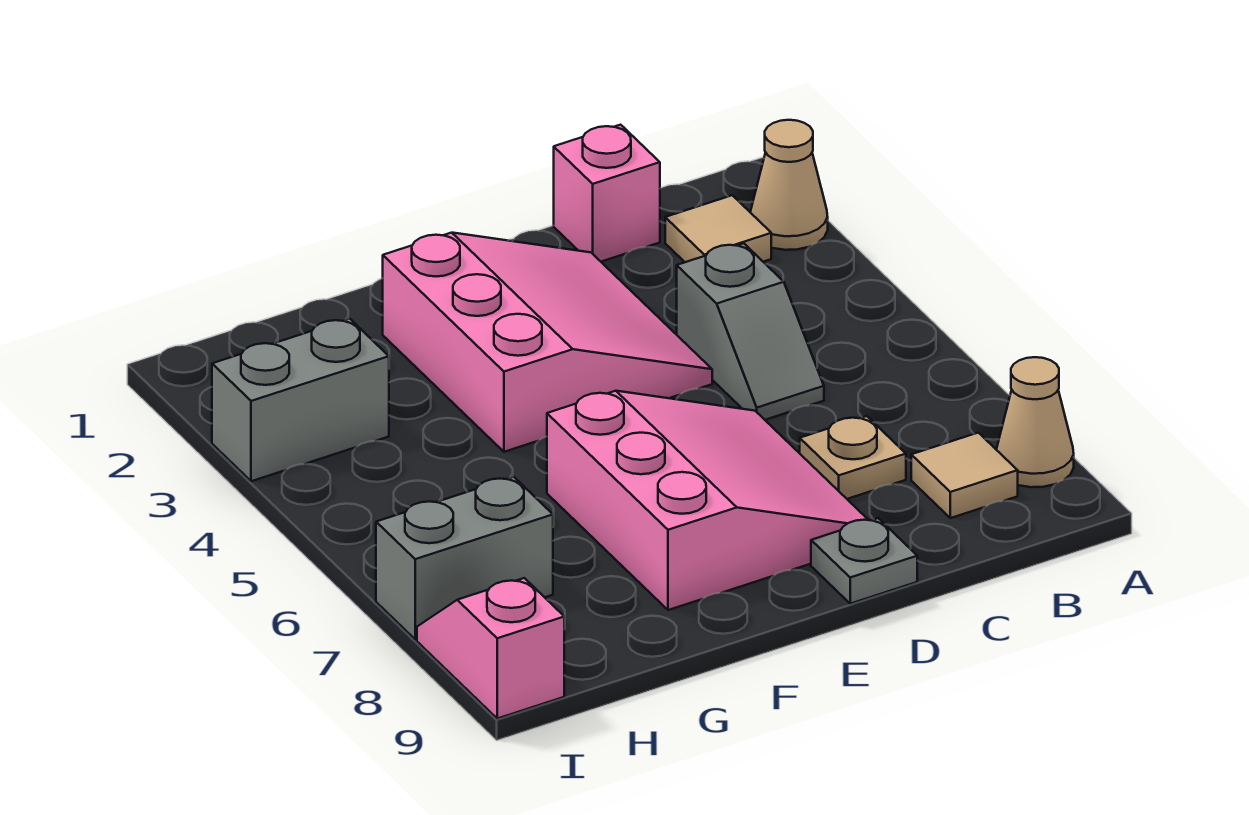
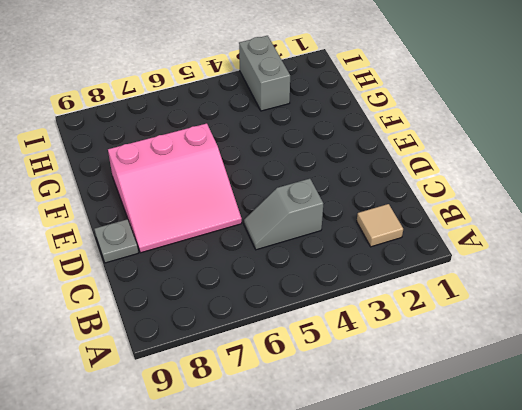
none -> tan cone A2 level 1
none -> tan cone A8 level 1
none -> tan tile B8 level 1

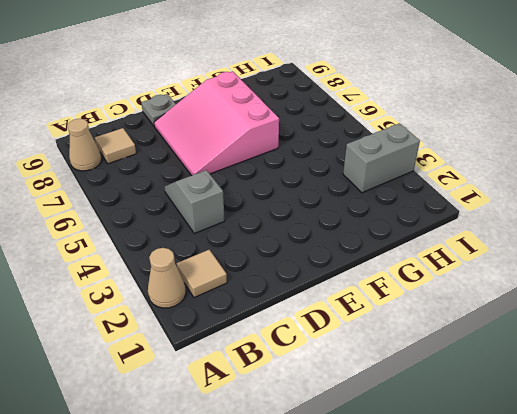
none -> pink brick C1 level 1
none -> tan plate C7 level 1
none -> pink slope D2:F4 level 1 top F

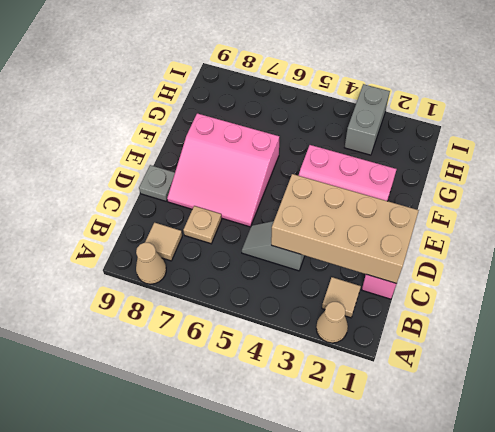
tan brick C1:D4 level 2 -> none
none -> grey brick H7:I7 level 1
none -> pink slope I8:I9 level 1 top 9

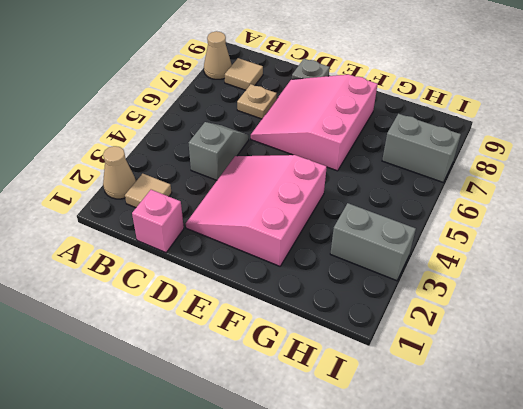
none -> pink slope I8:I9 level 1 top 9

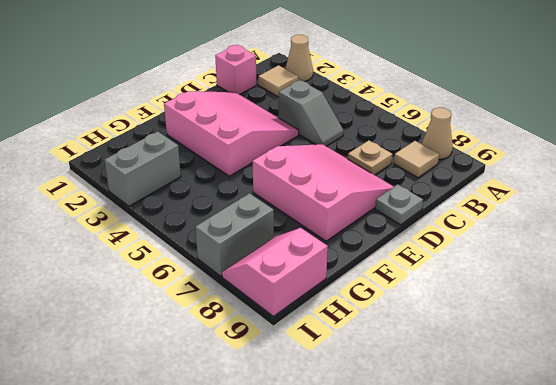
pink slope H8:I9 level 1 top 9 -> pink slope I8:I9 level 1 top 9

